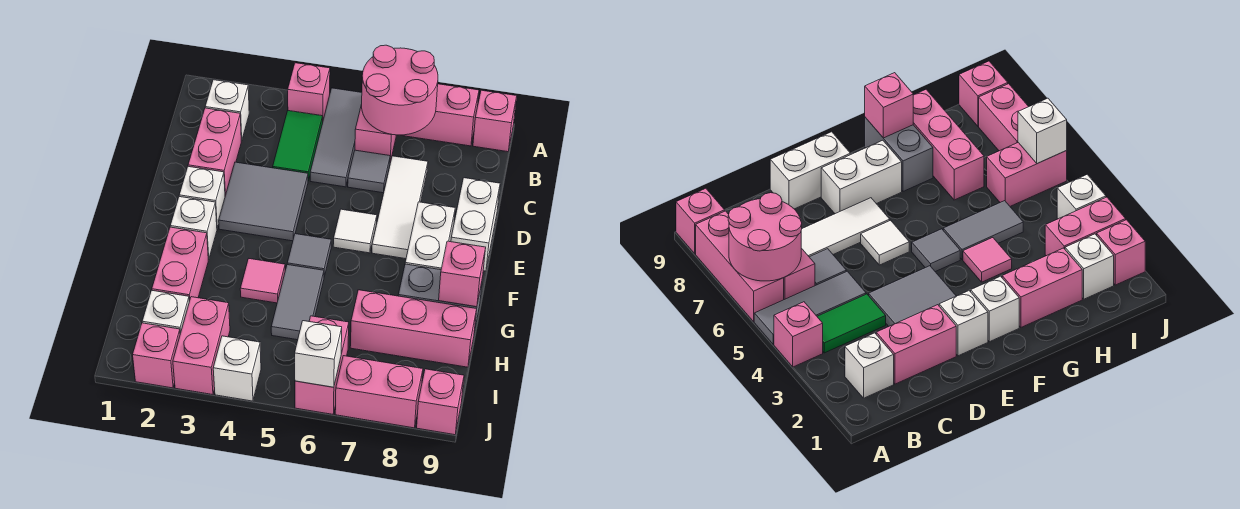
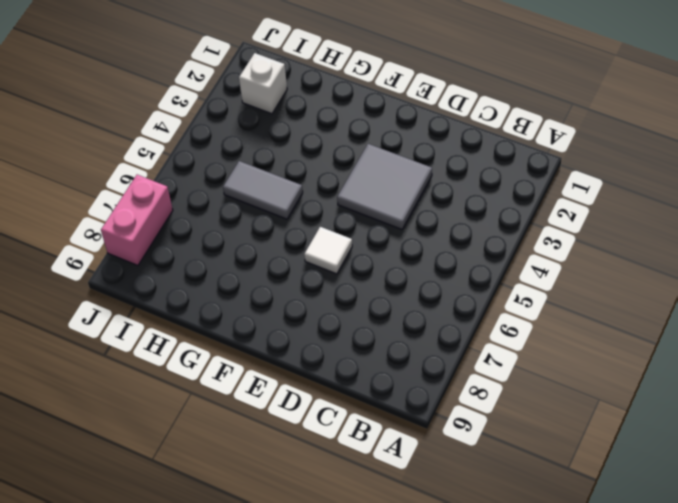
none -> pink brick A4 level 1
none -> grey tile A5:C5 level 1
none -> pink brick A6:A8 level 1
none -> pink brick A9 level 1

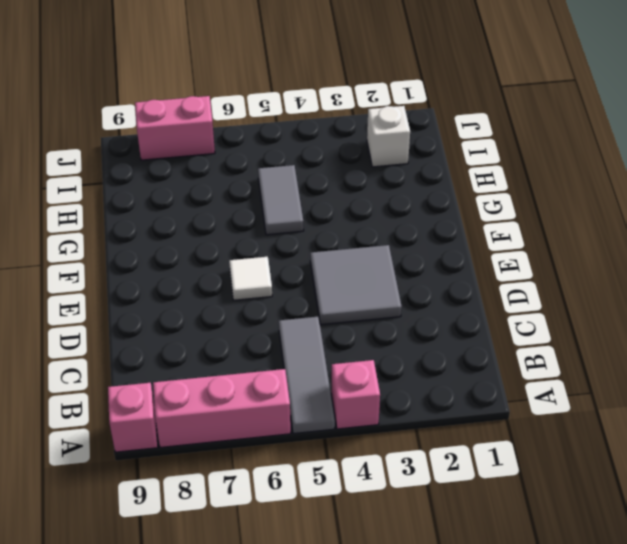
none -> white brick B2 level 1
none -> green tile B4:C4 level 1
none -> pink brick B6 level 1
none -> pink brick C2:D2 level 1

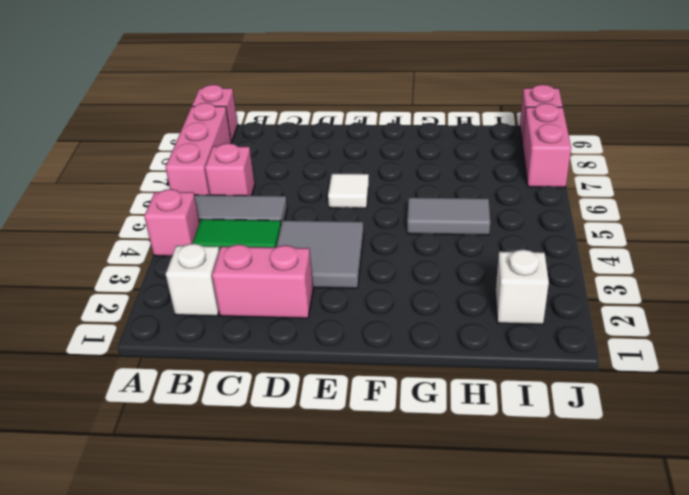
none -> grey tile C6 level 1
none -> white tile C7:E7 level 1
none -> white brick D9:E9 level 1
none -> white brick E2 level 1

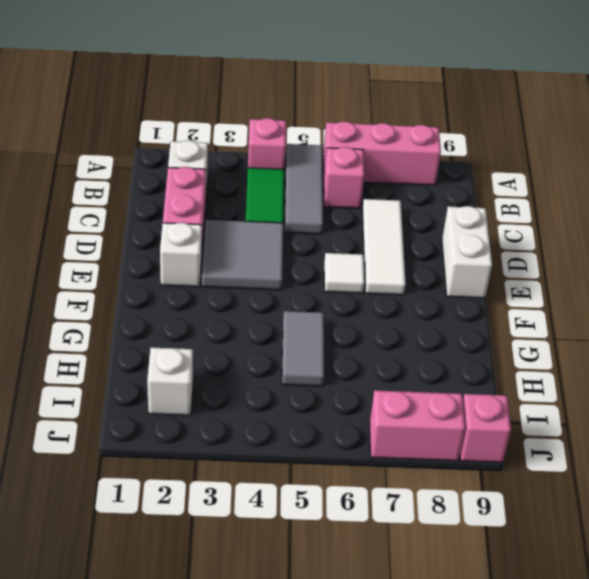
none -> pink brick A9 level 1
none -> grey tile C6 level 1
none -> white brick E8:F8 level 1
none -> white brick F2 level 1

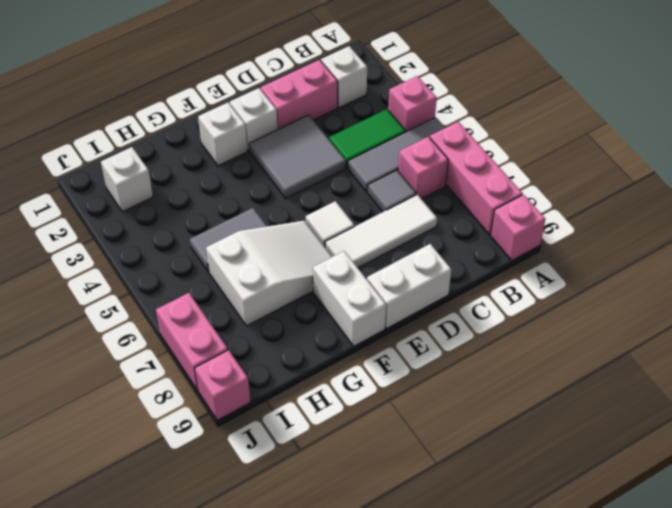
white slope F6:H7 level 1 top H -> pink brick H7:H9 level 1
white brick F8:F9 level 1 -> white brick E8:F8 level 1
none -> grey tile F5 level 1
none -> pink brick G2:H2 level 1
none -> pink tile G4 level 1
none -> grey brick G8:G9 level 1

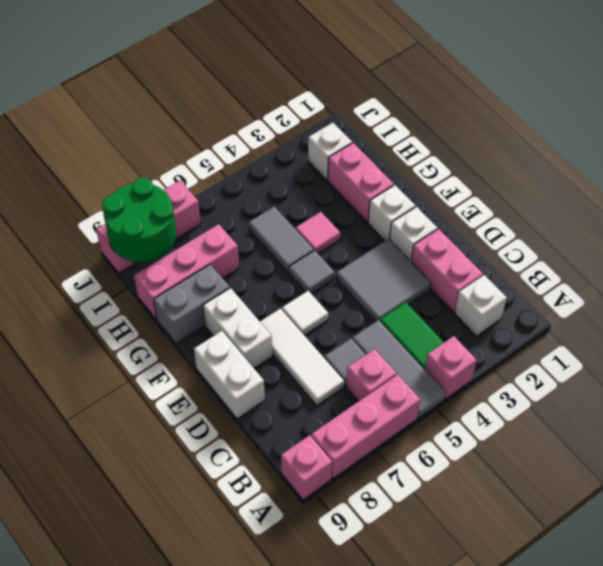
green round brick I8:J9 level 2 -> none
none -> pink brick I3:J3 level 1
none -> pink brick I6:J6 level 1
none -> pink brick J2 level 1
none -> white brick J4 level 1

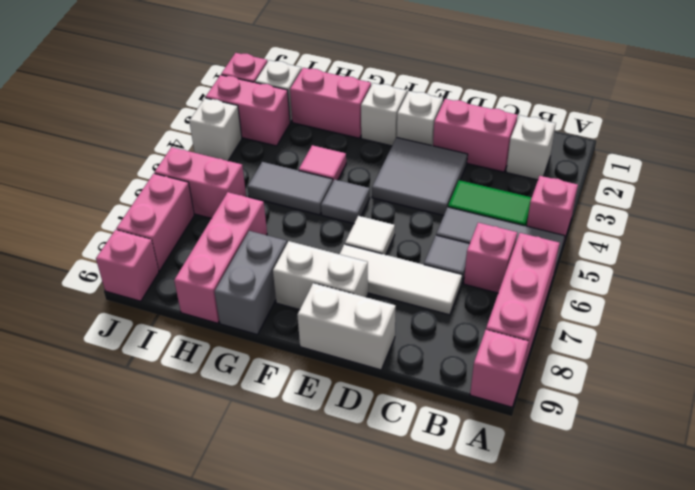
none -> pink round brick A6:B7 level 2
none -> pink brick G9 level 2
none -> white brick J6 level 2

